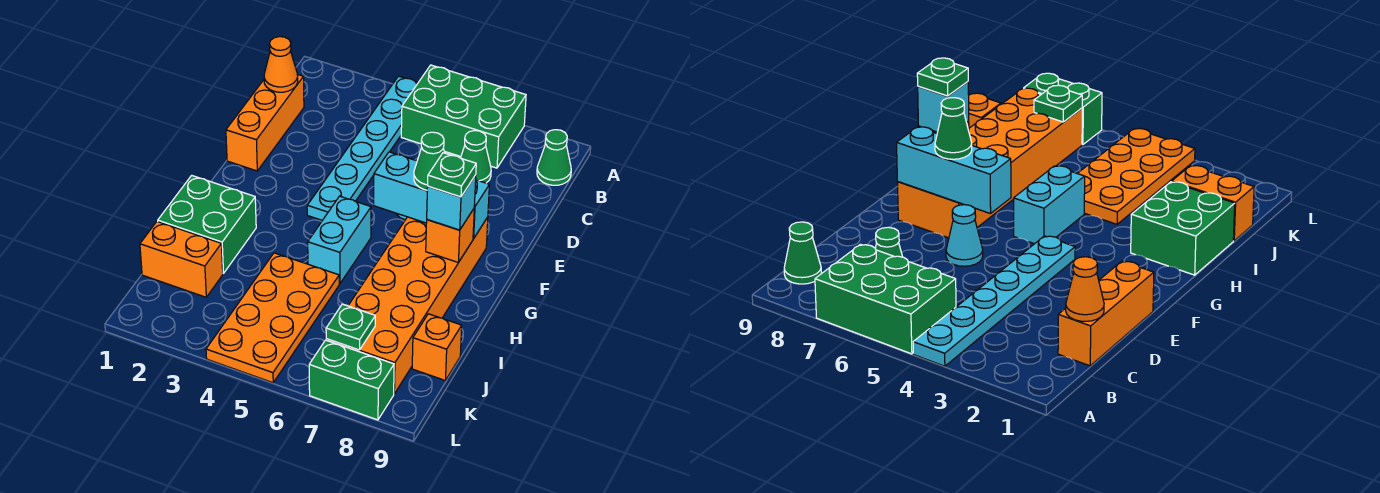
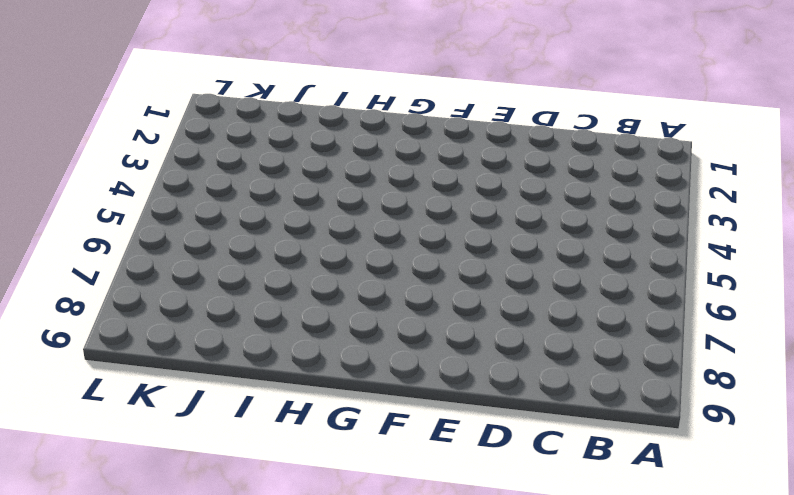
none -> cyan plate A4:F4 level 1
none -> green brick A5:B7 level 1
none -> green cone B9 level 1

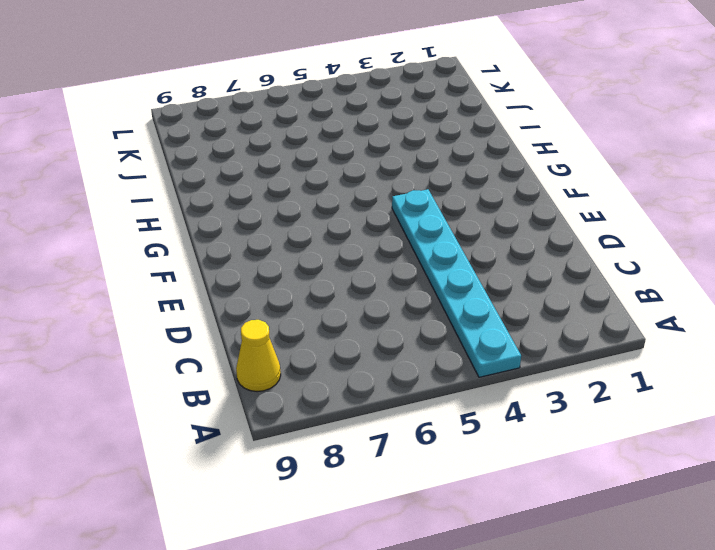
yellow cone B9 level 1 -> green cone B9 level 1
none -> green brick A5:B7 level 1
none -> orange brick C1:E1 level 1
none -> green cone C7 level 1

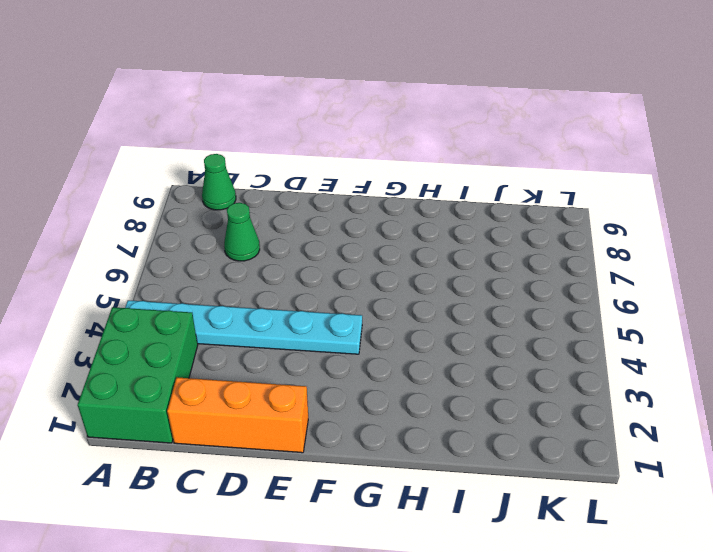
green brick A1:B3 level 1 -> green brick A5:B7 level 1
none -> cyan cone E6 level 1
none -> orange brick F7:K8 level 1
none -> cyan brick G5:H5 level 1

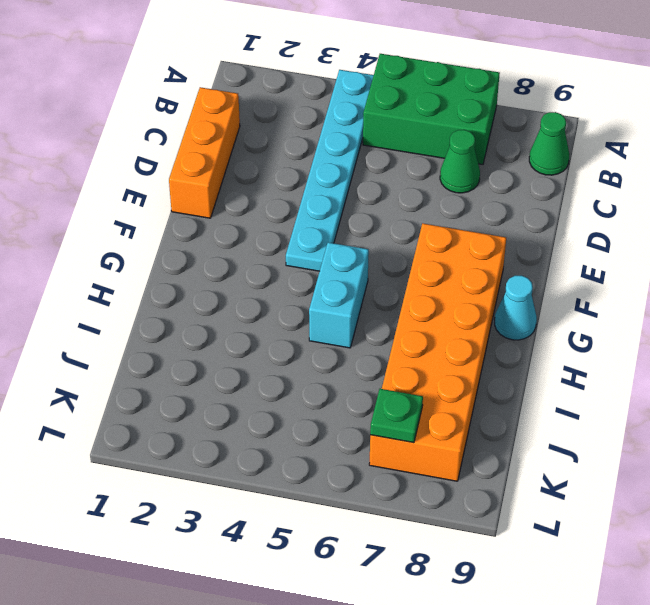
cyan cone G9 level 1 -> cyan cone E6 level 1
none -> green brick H1:I2 level 1
none -> orange plate I4:L5 level 1
none -> orange brick J1:J2 level 1

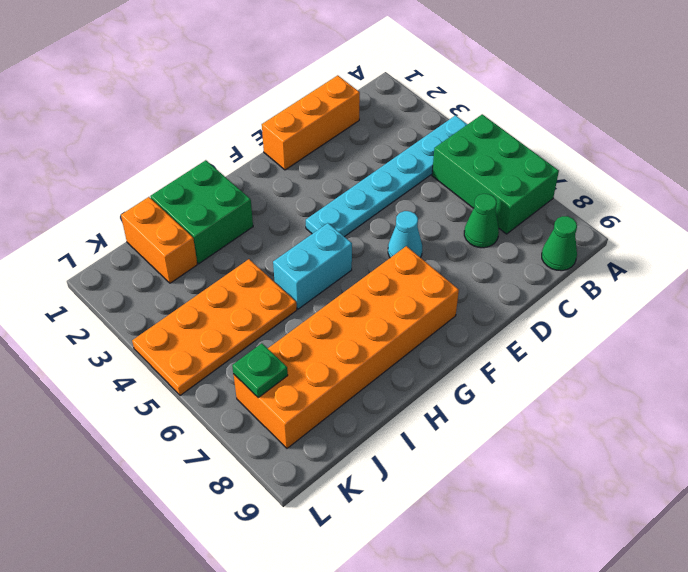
none -> orange brick J9 level 1
none -> green brick L7:L8 level 1
none -> orange cone C1 level 2

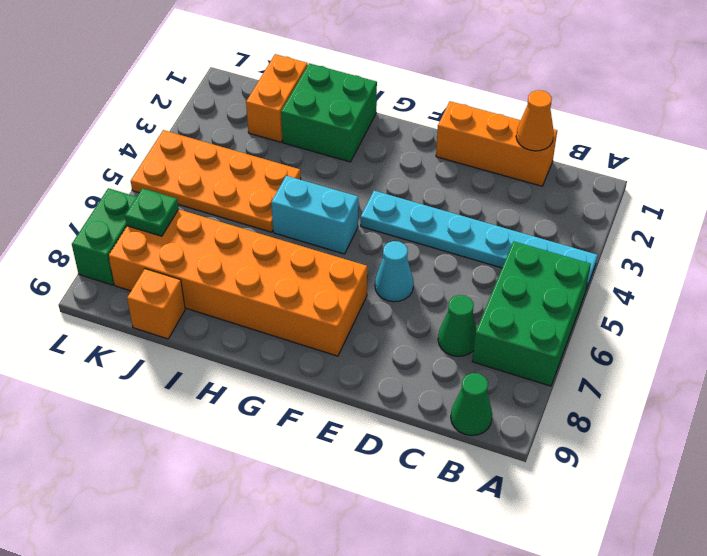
none -> cyan brick F6:F8 level 2
none -> orange brick G8 level 2
none -> green cone F7 level 3

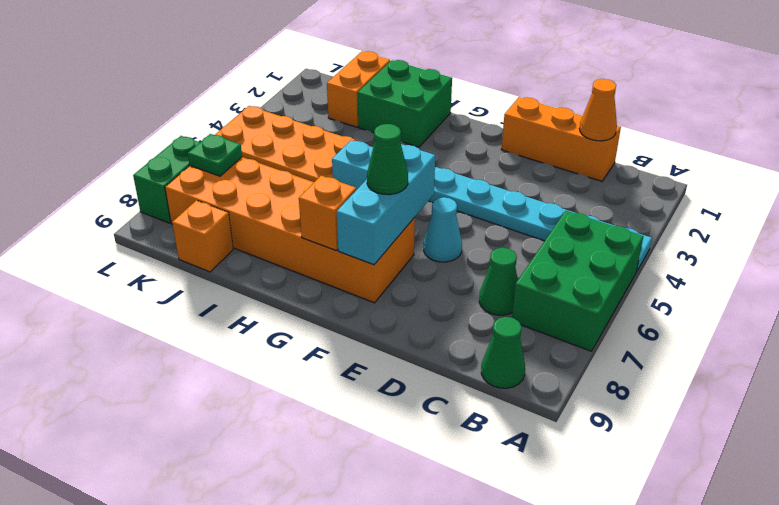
none -> cyan brick G8 level 3
none -> green plate G8 level 4

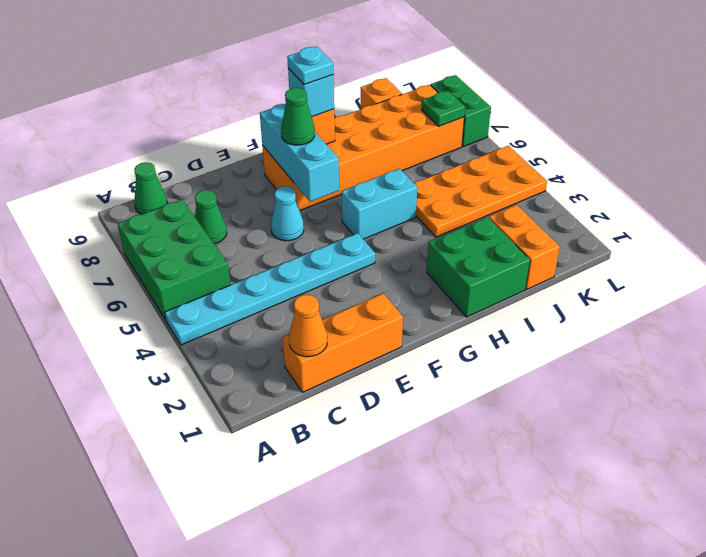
cyan plate G8 level 4 -> green plate G8 level 4

